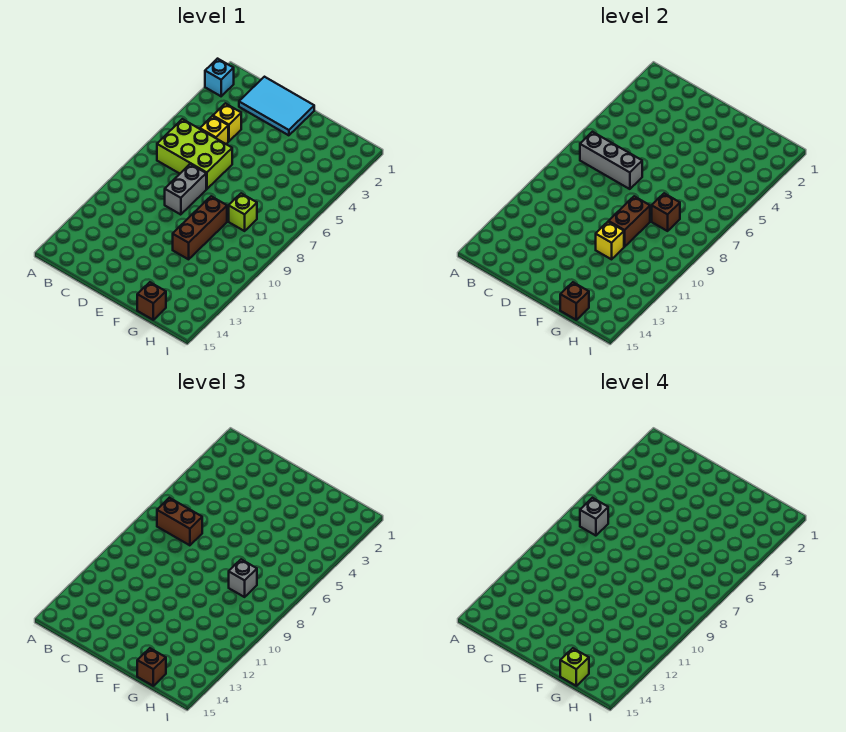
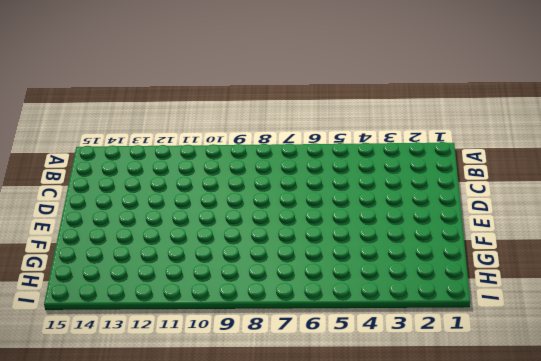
none -> cyan brick A2 level 1
none -> lime brick B6:D7 level 1
none -> cyan tile C1:E2 level 1

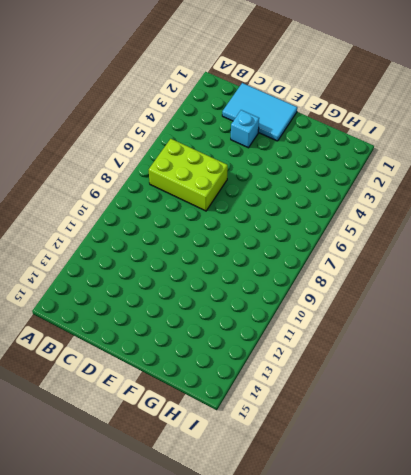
cyan brick D3 level 1 -> cyan brick A2 level 1
none -> yellow brick C4 level 1
none -> yellow brick C5 level 1
none -> grey brick D8:D9 level 1

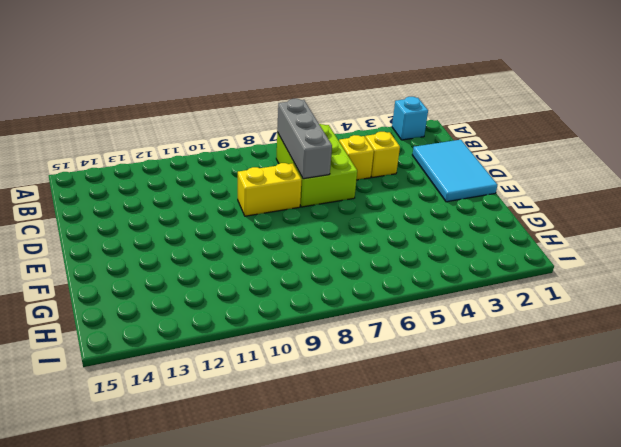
yellow brick D8:D9 level 1 -> grey brick D8:D9 level 1
none -> brown brick F9:F11 level 1
none -> lime brick G8 level 1
none -> brown brick G15 level 1

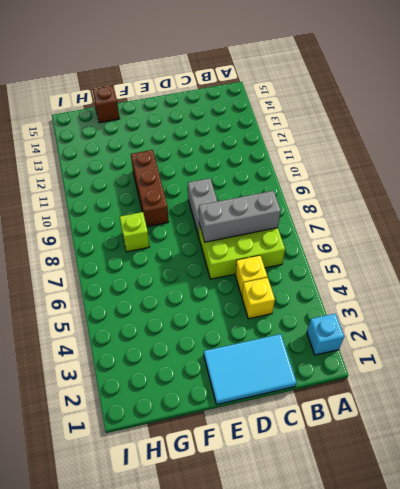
none -> brown brick F9:F10 level 2
none -> yellow brick F11 level 2
none -> brown brick G8 level 2

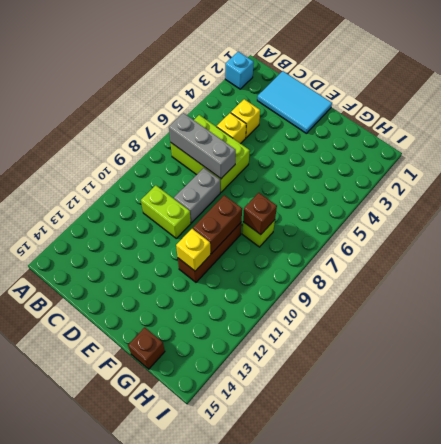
lime brick C10:D10 level 1 -> none
none -> brown brick G15 level 2
none -> brown brick B7:C7 level 3
none -> grey brick G8 level 3

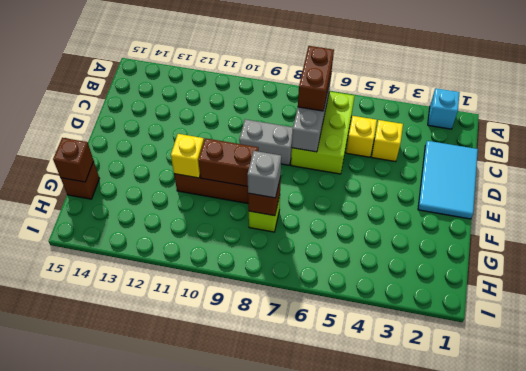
none -> brown brick G15 level 3
none -> grey brick B7 level 4
none -> lime brick G15 level 4

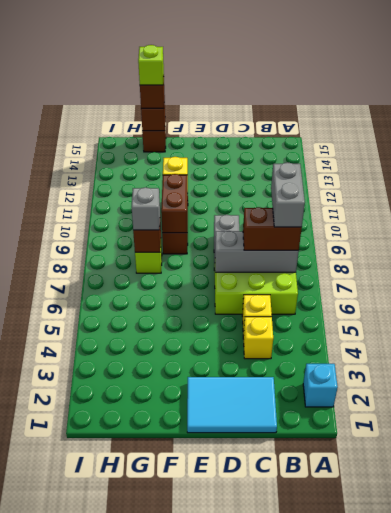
grey brick B7:B8 level 4 -> grey brick B7 level 4

